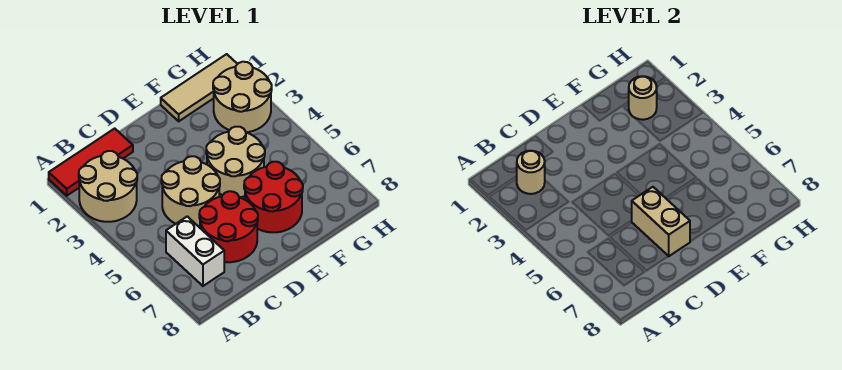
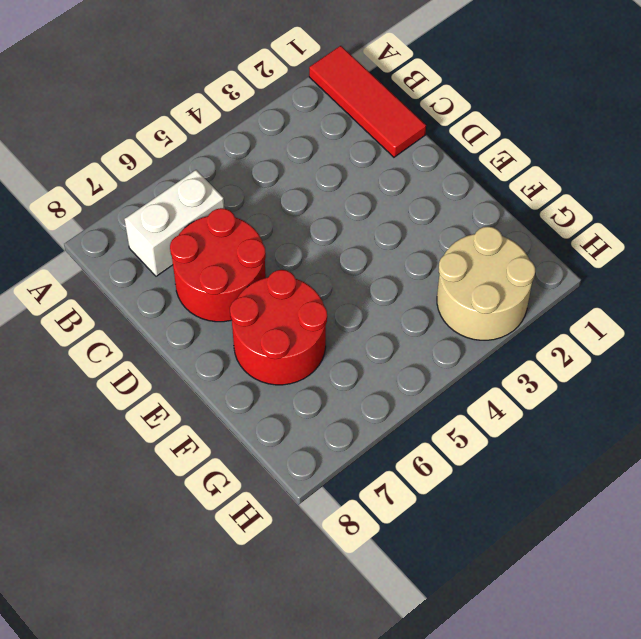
none -> tan round brick A2:B3 level 1
none -> tan round brick C4:D5 level 1
none -> tan round brick E4:F5 level 1

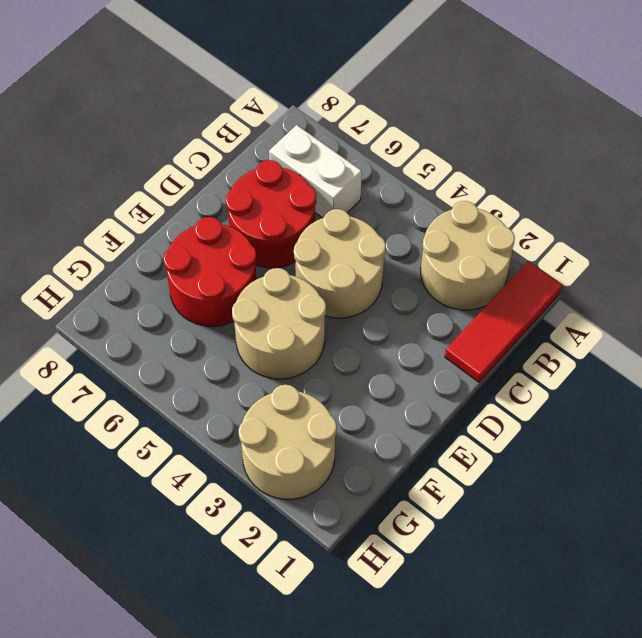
none -> tan tile F1:H1 level 1
none -> tan round brick B2 level 2
none -> tan brick D6:D7 level 2

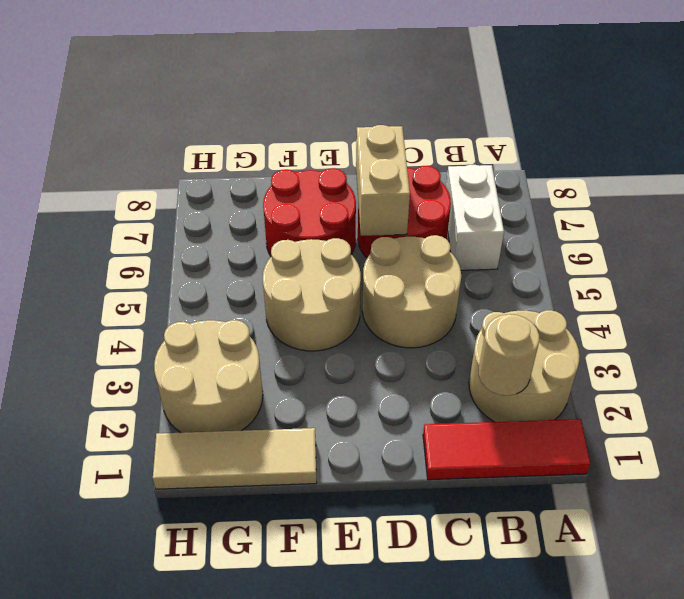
none -> tan round brick G2 level 2

